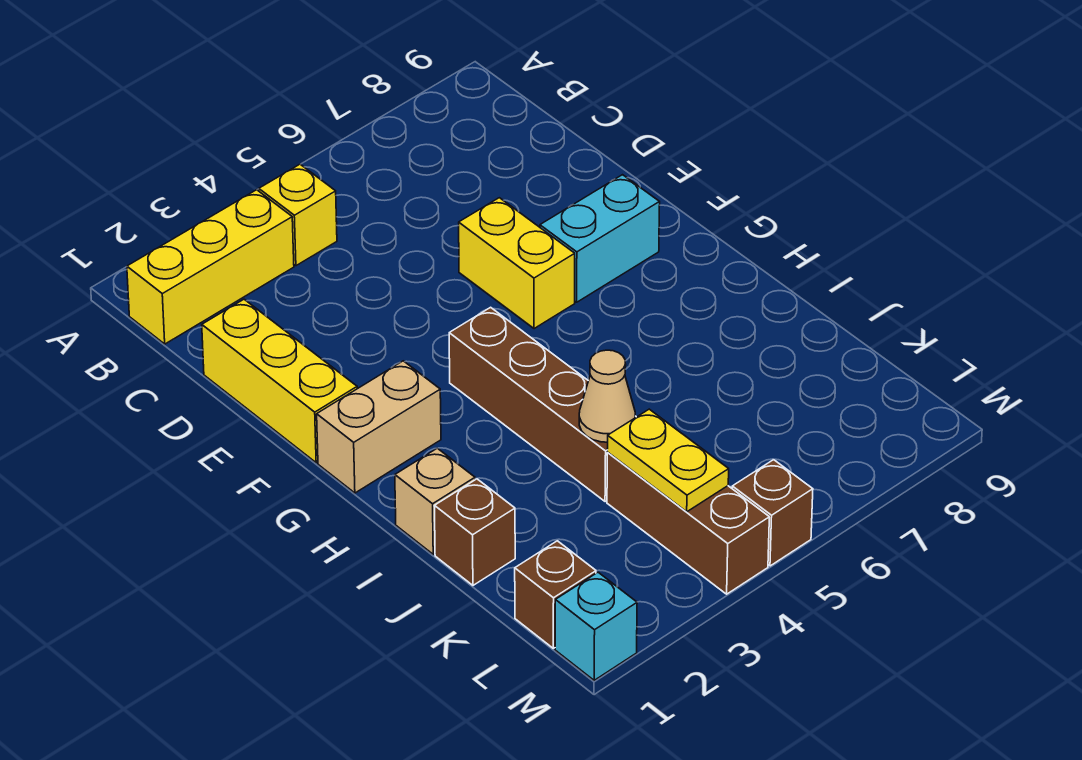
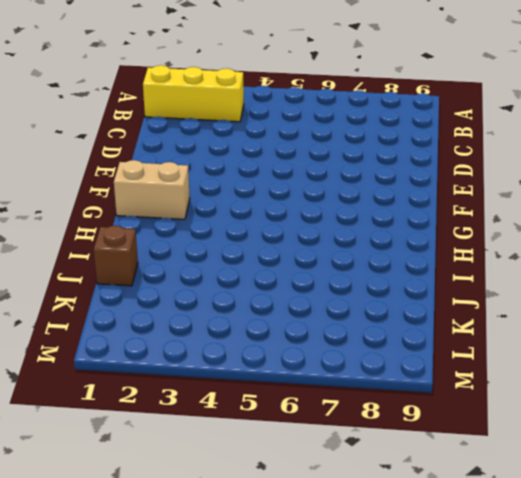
none -> yellow brick B4 level 1
none -> yellow brick D1:F1 level 1
none -> yellow brick E6:F6 level 1

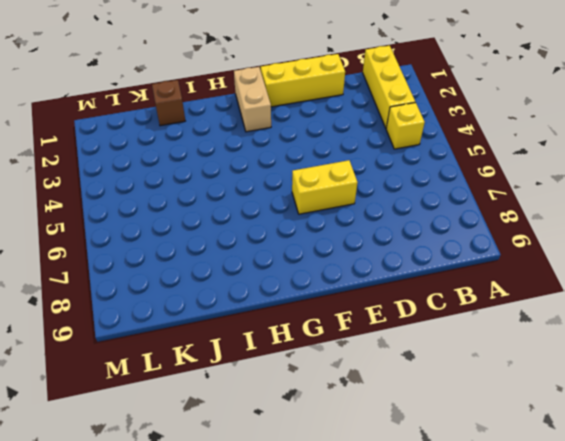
none -> cyan brick F7:F8 level 1
none -> brown brick G4:J4 level 1
none -> tan brick I1 level 1

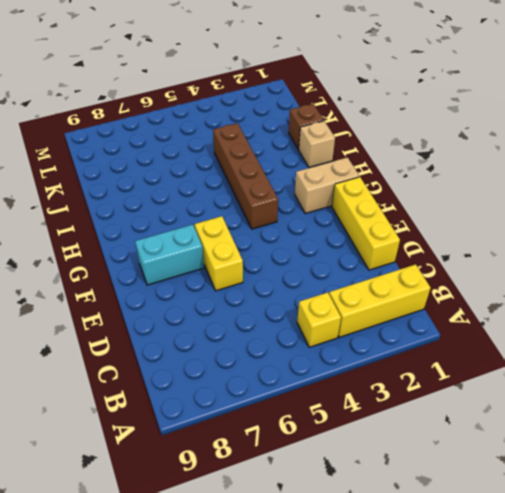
none -> brown brick K4:M4 level 1
none -> brown brick L1 level 1
none -> cyan brick M1 level 1

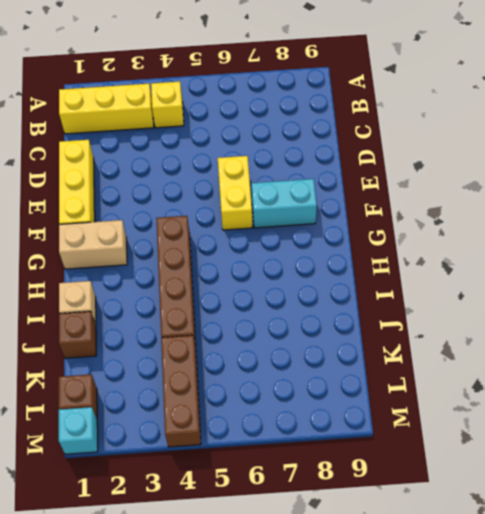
none -> brown brick M5 level 1
none -> tan cone J4 level 2
none -> yellow plate K4:L4 level 2

